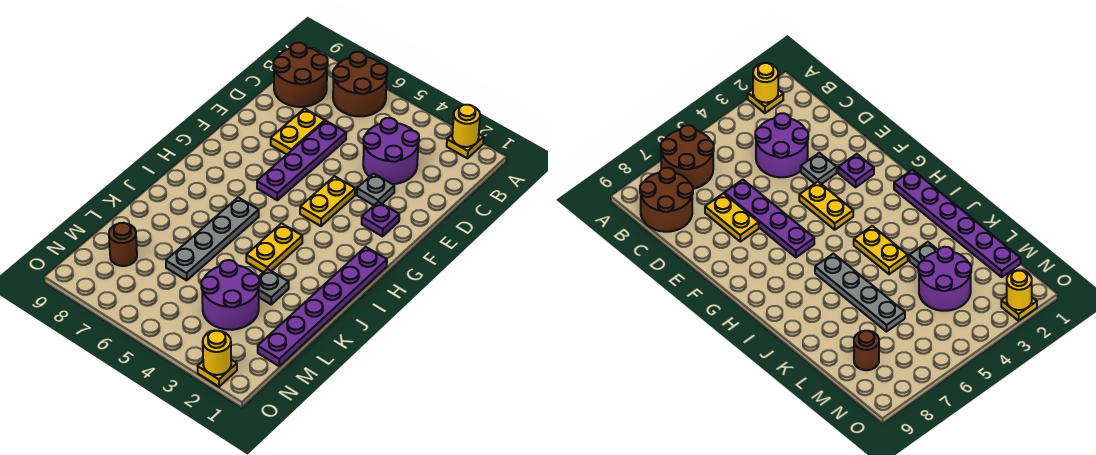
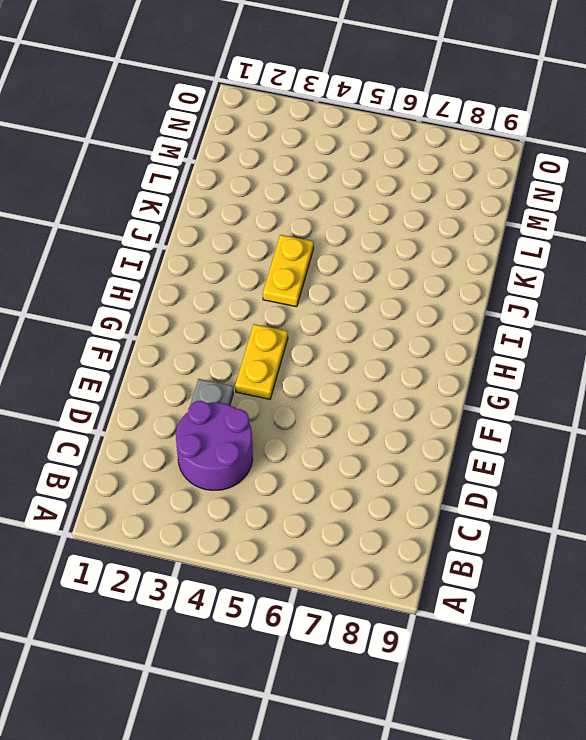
none -> yellow plate A2 level 1
none -> brown round brick A6:B7 level 1
none -> brown round brick B8:C9 level 1

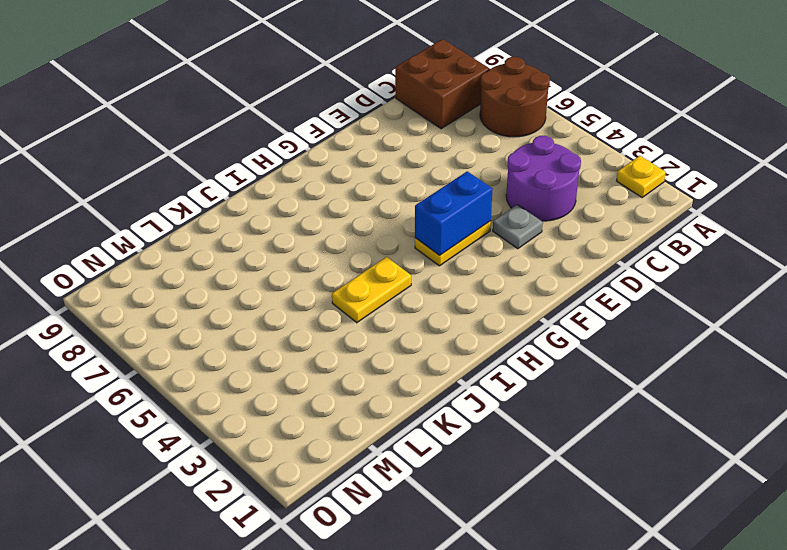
brown brick B8:C9 level 1 -> brown round brick B8:C9 level 1
blue brick F4:G4 level 2 -> none
none -> purple plate D6:G6 level 1
none -> yellow plate D7:E7 level 1
none -> purple plate F2 level 1

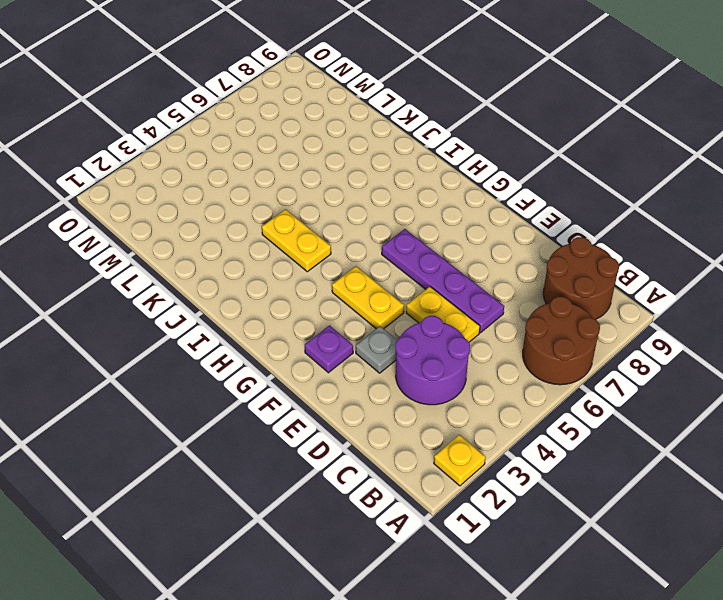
yellow plate D5:E5 level 1 -> yellow plate D7:E7 level 1
none -> purple plate H1:M1 level 1
none -> grey plate I6:L6 level 1
none -> grey plate K3 level 1

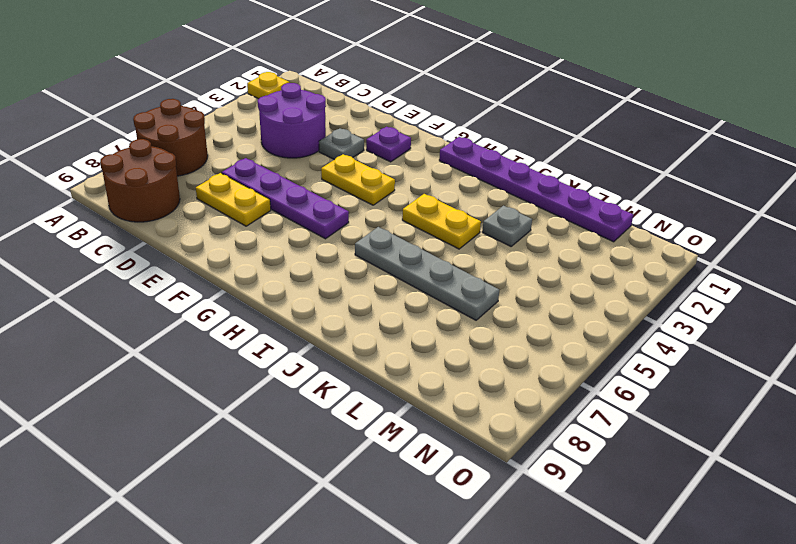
none -> purple round brick L3:M4 level 1
none -> brown round brick M8 level 1
none -> yellow plate O2 level 1

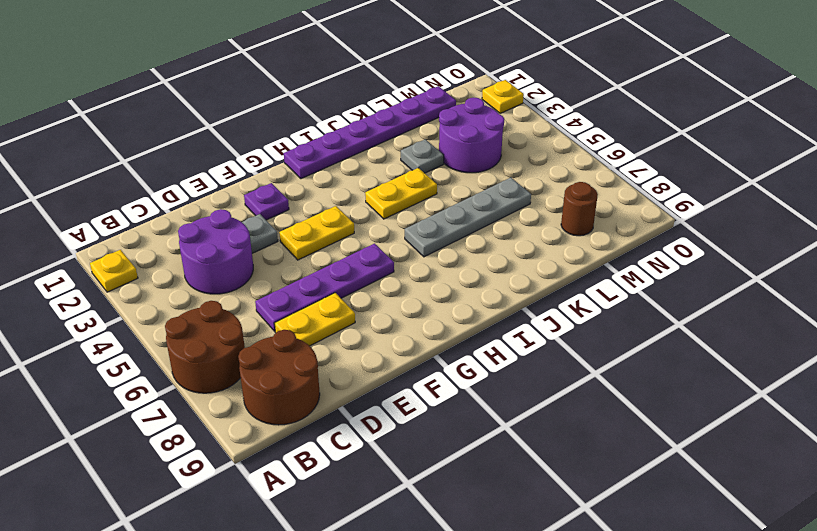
none -> yellow round brick A2 level 2
none -> yellow round brick O2 level 2

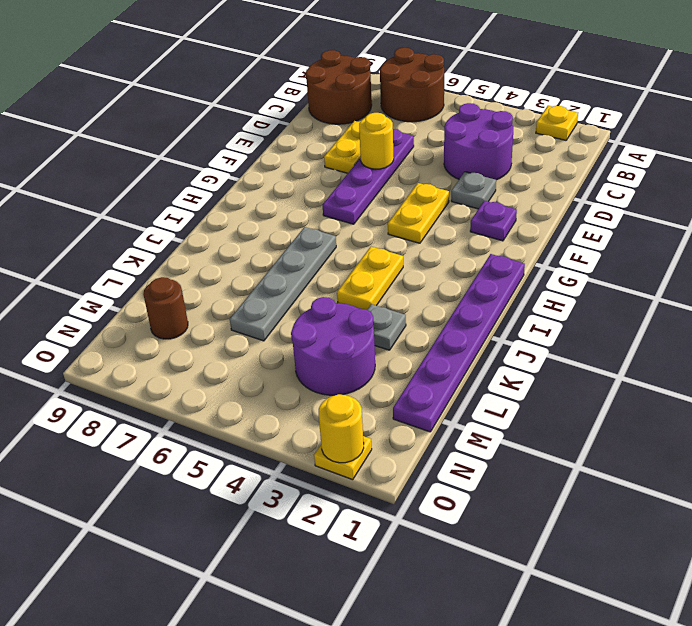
yellow round brick E6 level 2 -> yellow round brick A2 level 2

